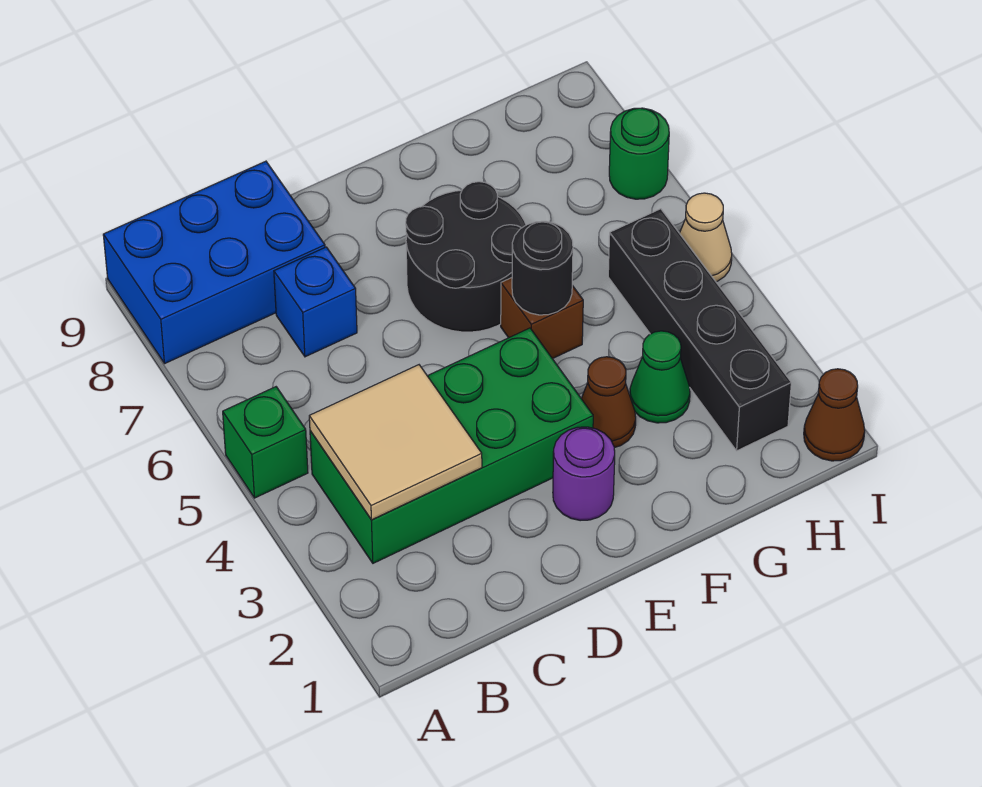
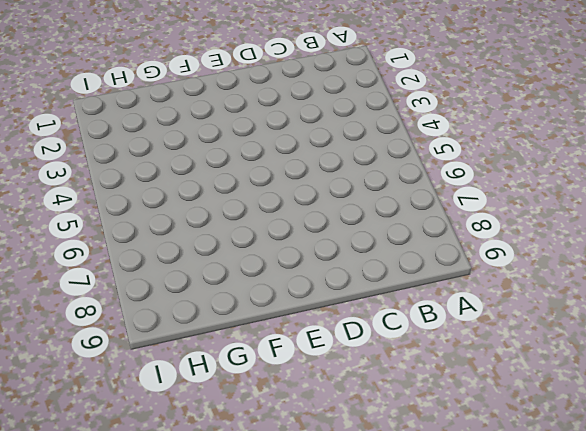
none -> green brick A5 level 1
none -> blue brick A8:C9 level 1
none -> green brick B3:E4 level 1

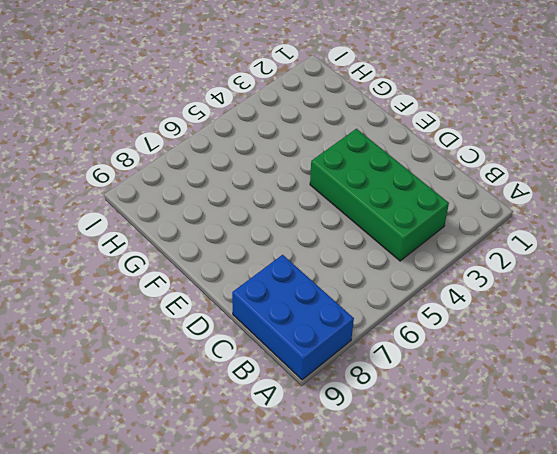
none -> green brick A5 level 1
none -> blue brick C7 level 1
none -> purple round brick E2 level 1

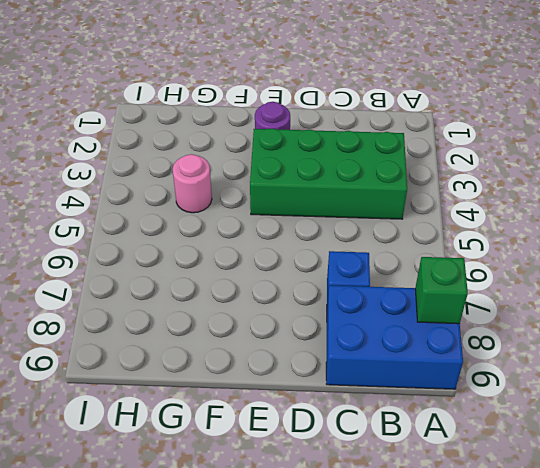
green brick A8 level 2 -> green brick A5 level 1
pink round brick G4 level 1 -> none
none -> black round brick E6:F7 level 1
none -> brown cone F3 level 1
none -> brown brick F5 level 1

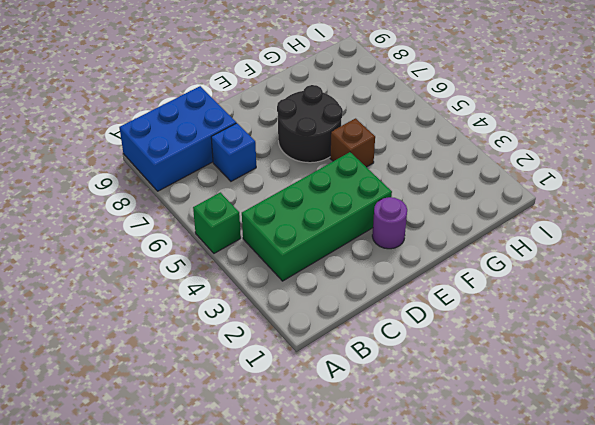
none -> brown cone F3 level 1
none -> green cone G3 level 1
none -> black brick H2:H5 level 1

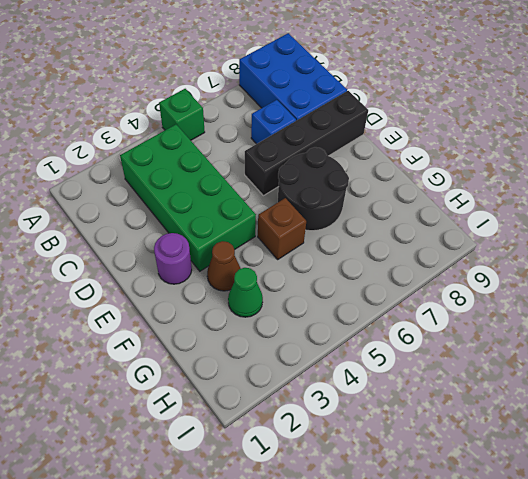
black brick D6:D9 level 1 -> black brick H2:H5 level 1
none -> brown cone I1 level 1
none -> tan cone I5 level 1
none -> green round brick I7 level 1

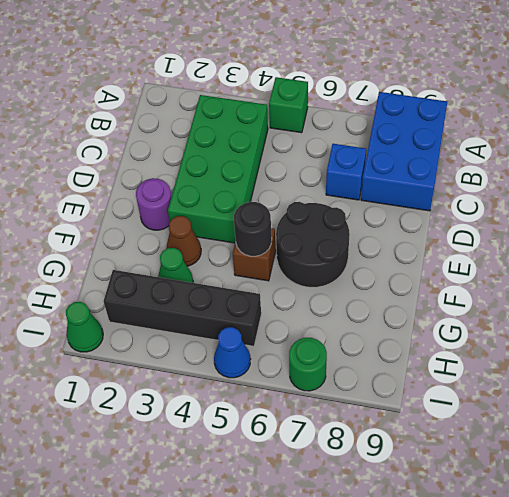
green cone I1 level 1 -> brown cone I1 level 1
blue cone I5 level 1 -> tan cone I5 level 1
none -> tan tile B3:C4 level 2

